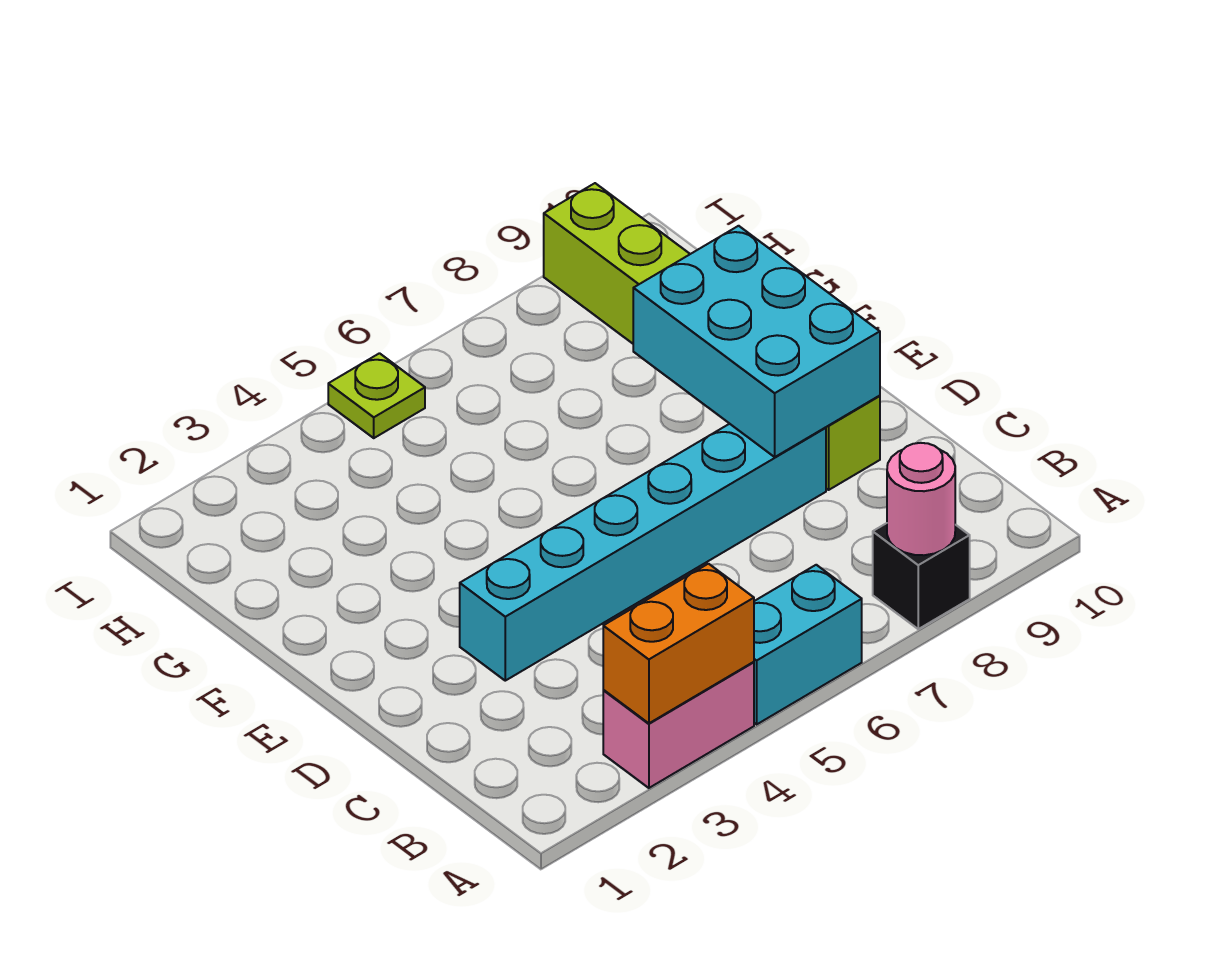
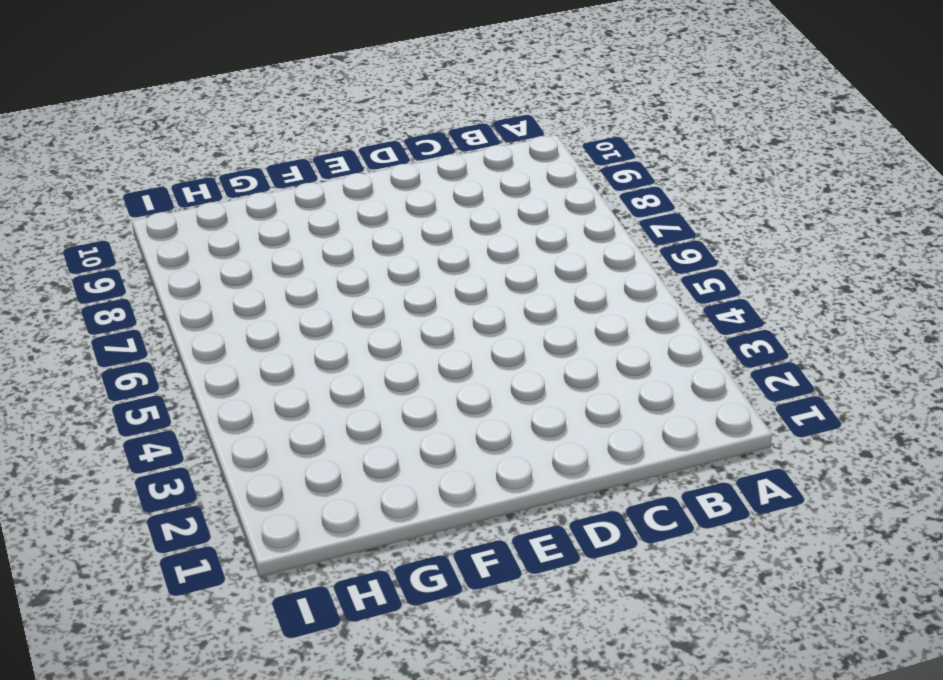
none -> pink brick A3:A4 level 1
none -> cyan brick A5:A6 level 1

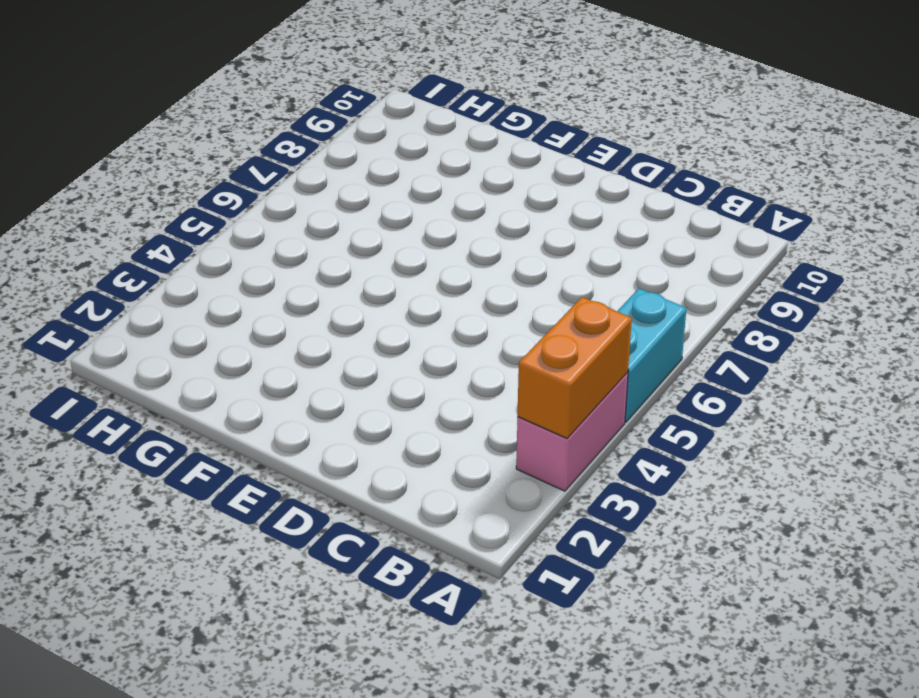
none -> black brick A8 level 1
none -> cyan brick D3:D8 level 1

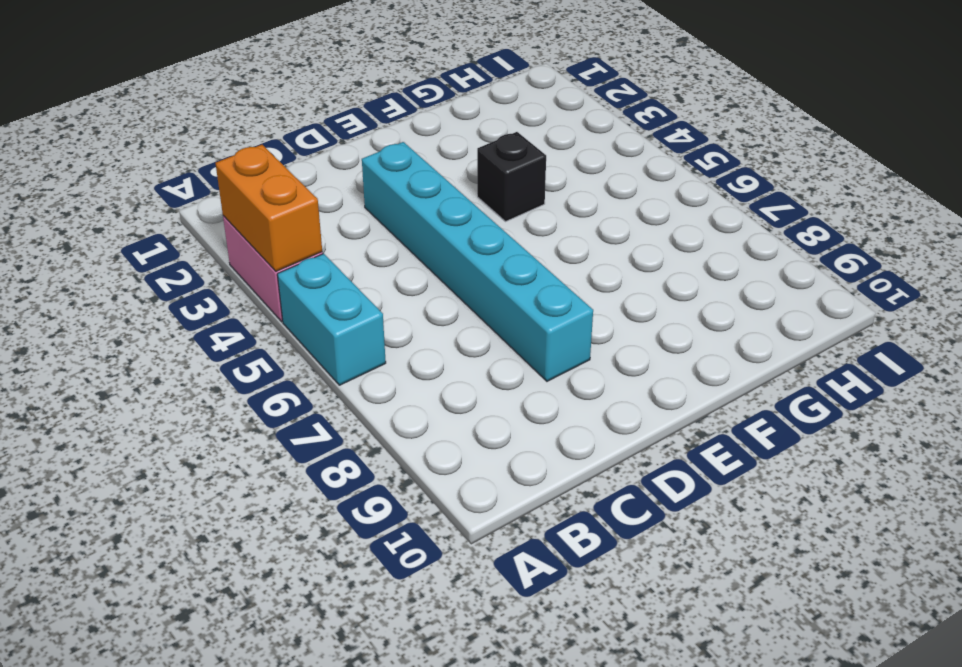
black brick F4 level 1 -> black brick A8 level 1
none -> lime brick D9:I9 level 1
none -> lime plate I5 level 1

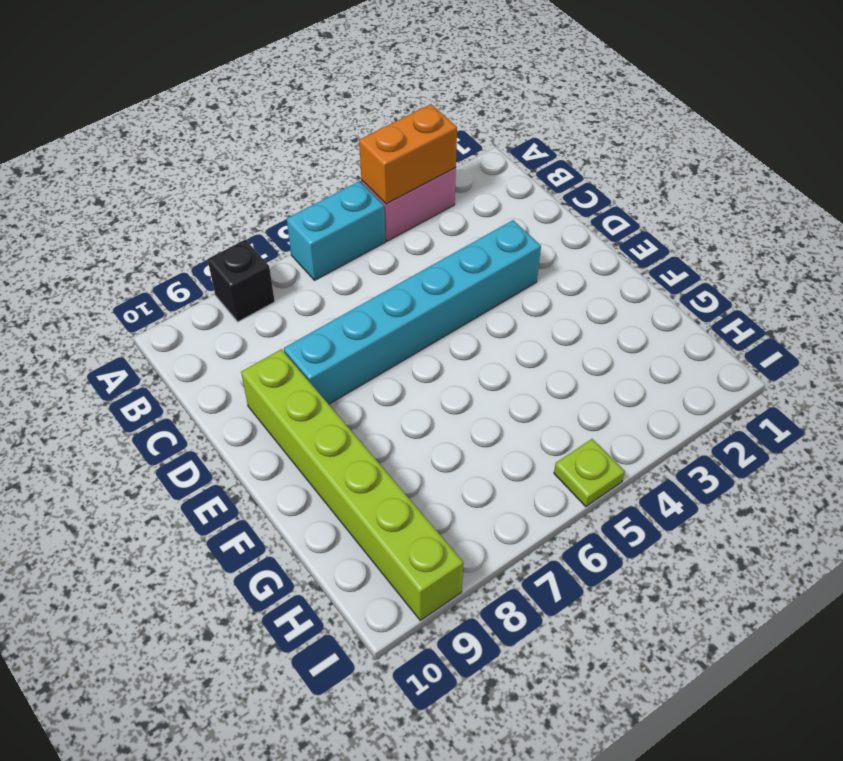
none -> pink round brick A8 level 2
none -> cyan brick D8:F9 level 2

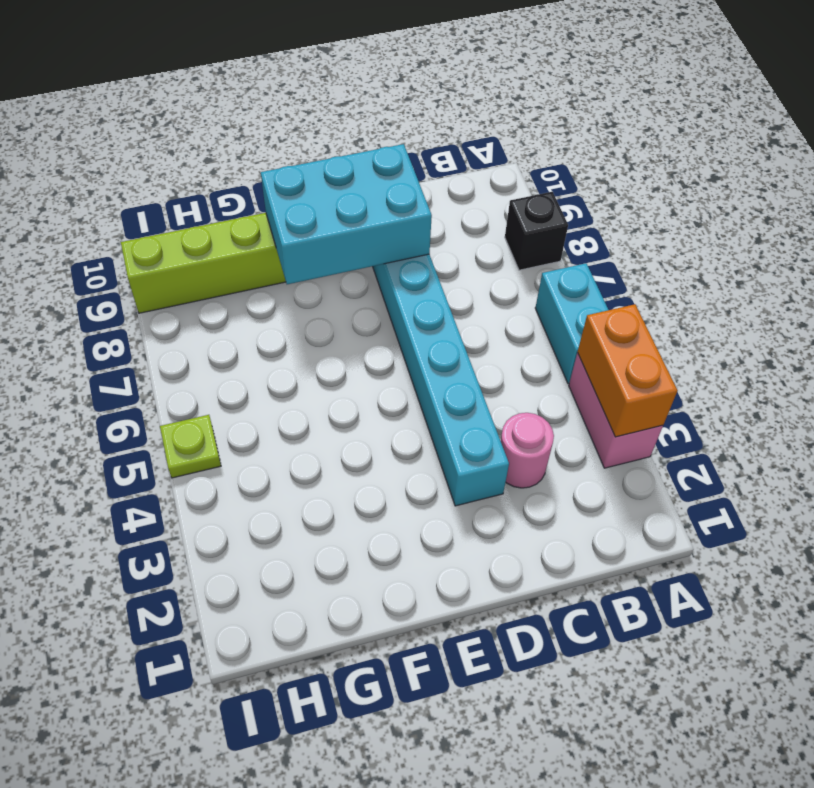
pink round brick C3 level 1 -> pink round brick A8 level 2

